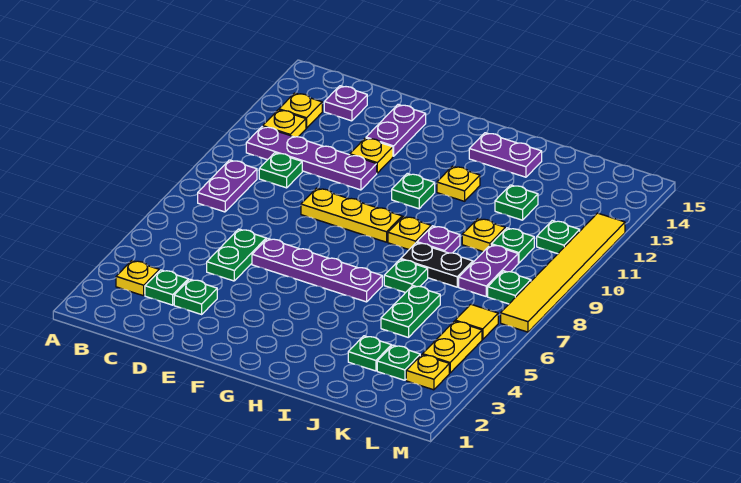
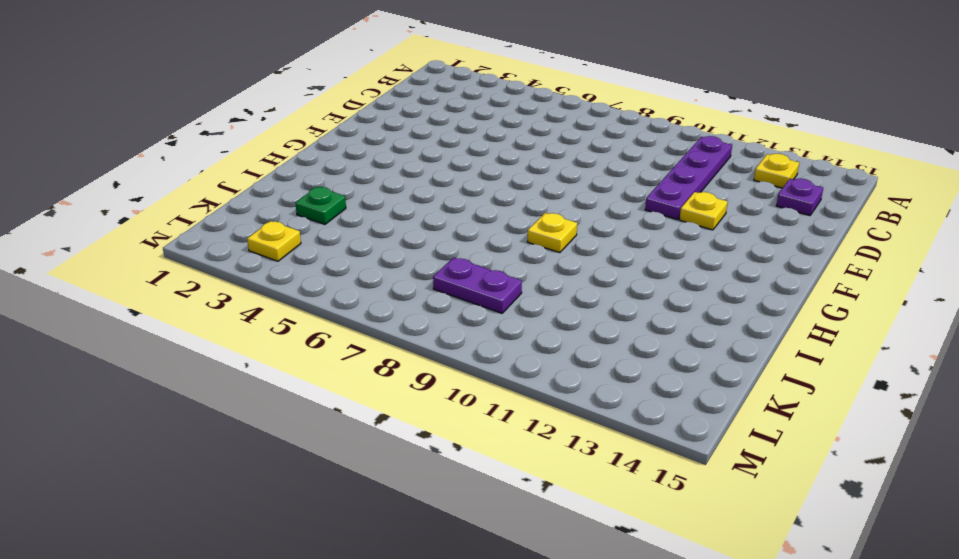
none -> yellow plate B3 level 1
none -> purple plate B8:B9 level 1
none -> yellow plate B12 level 1
none -> green plate C3 level 1

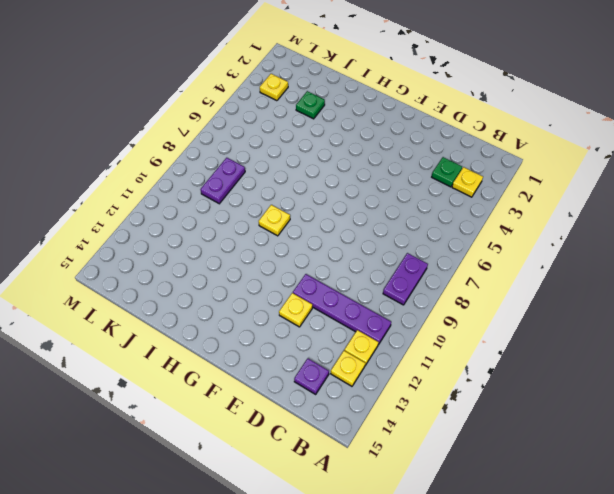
none -> green plate C10 level 1
none -> green plate D3 level 1
none -> green plate D5:D6 level 1
none -> purple plate E6:H6 level 1

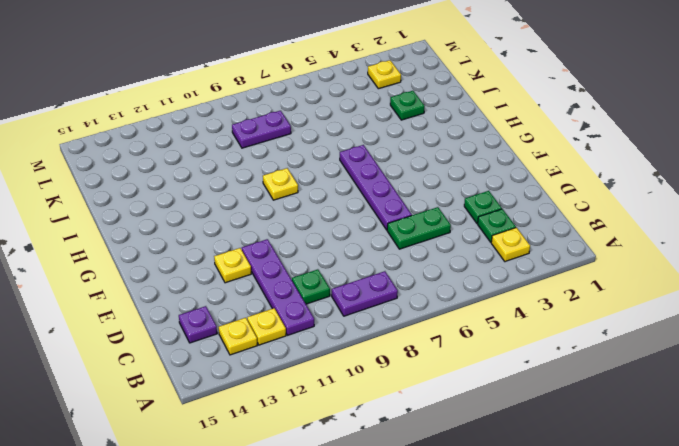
none -> yellow plate E9:G9 level 1
none -> purple plate E13:E14 level 1
none -> green plate G11 level 1
none -> yellow plate H12 level 1

